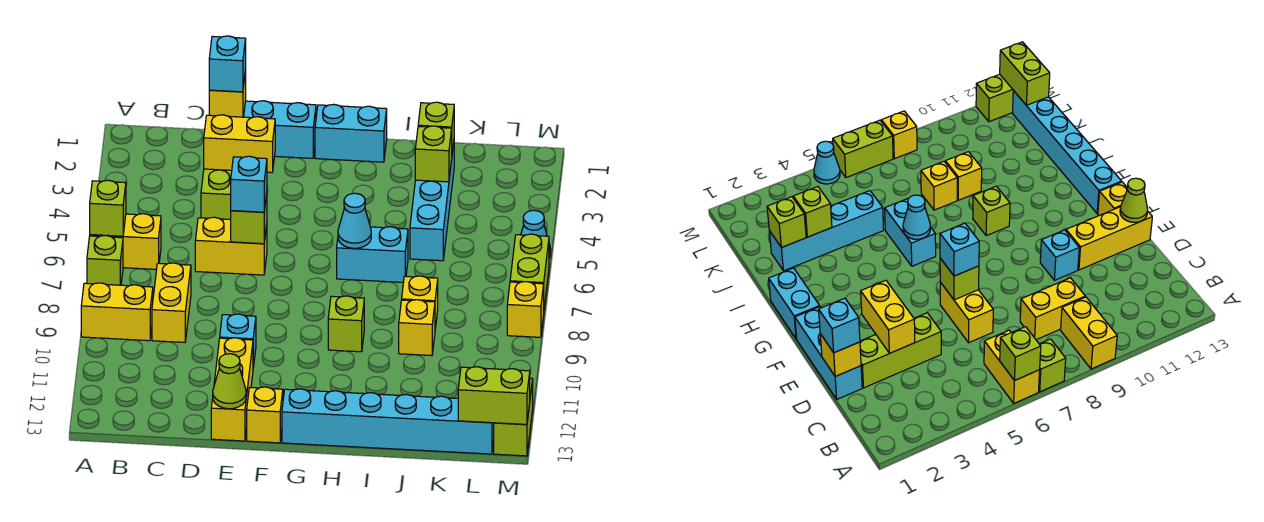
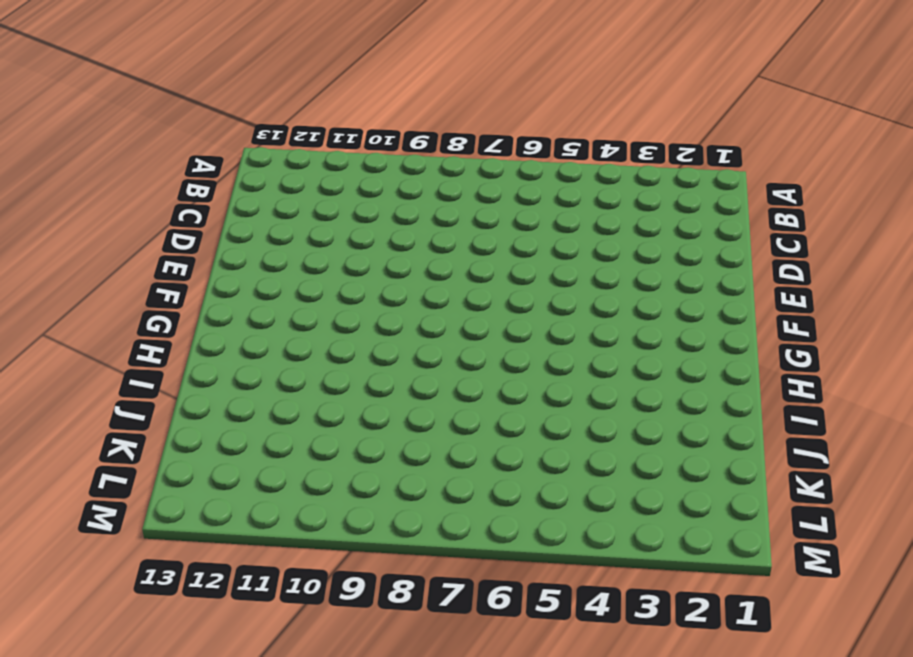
none -> yellow brick A6:B6 level 1
none -> lime brick A7 level 1
none -> yellow brick A9:B9 level 1
none -> yellow brick C8:C9 level 1

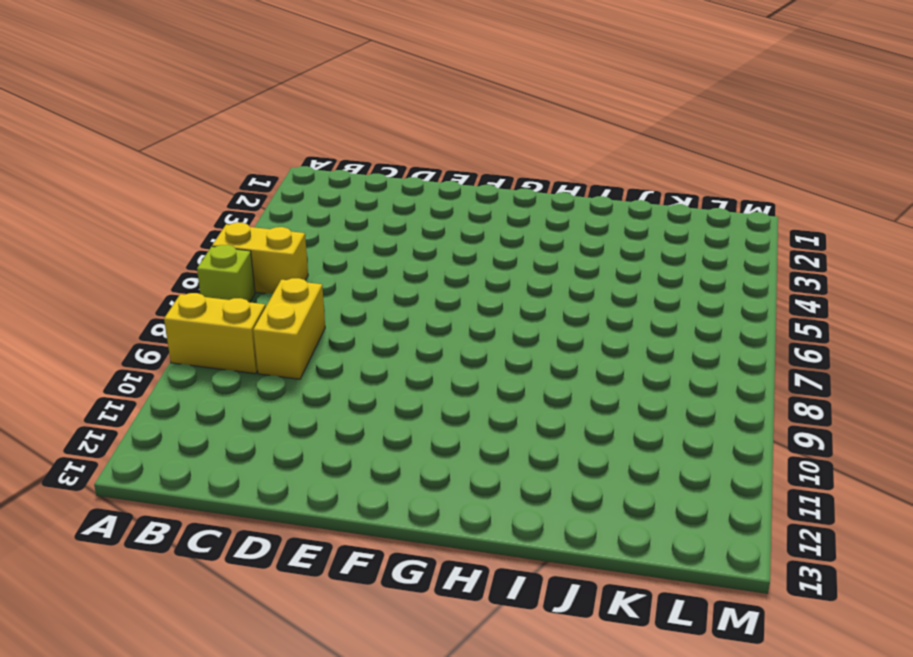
none -> cyan brick D1:F1 level 1
none -> lime brick D2:D4 level 1
none -> yellow brick D6:E6 level 1
none -> cyan brick E10 level 1

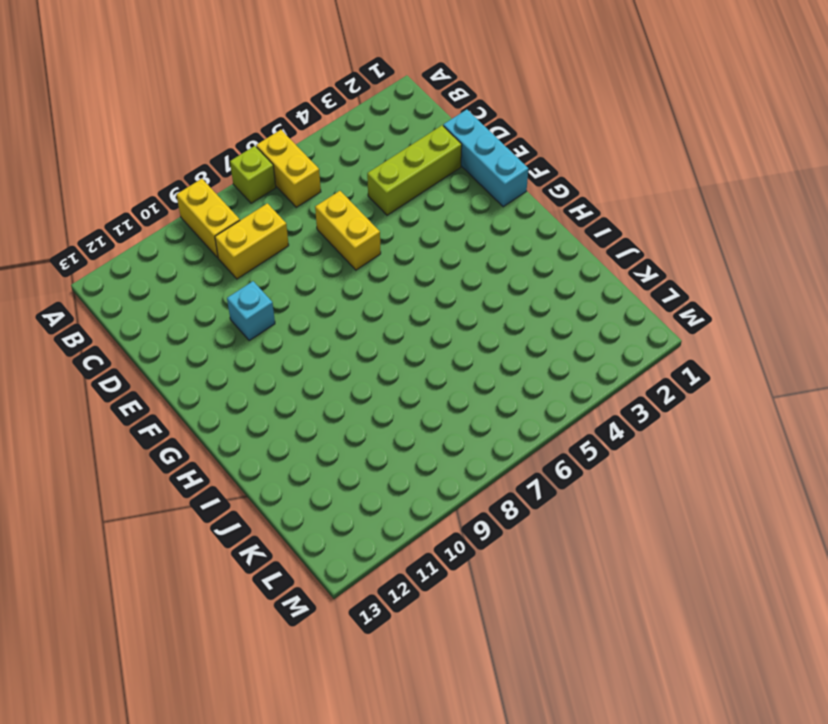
none -> yellow brick E11:E13 level 1
none -> yellow brick F13 level 1
none -> cyan brick G1:H1 level 1
none -> cyan brick G13:L13 level 1

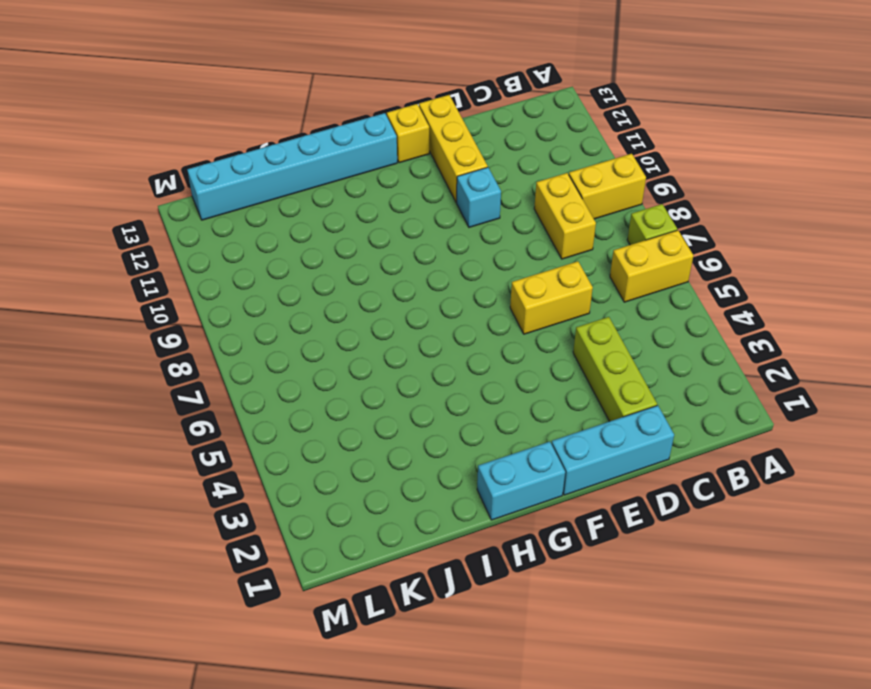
none -> cyan brick H6:I6 level 1
none -> lime brick H9 level 1
none -> cyan brick J2:J5 level 1
none -> yellow brick J8 level 1

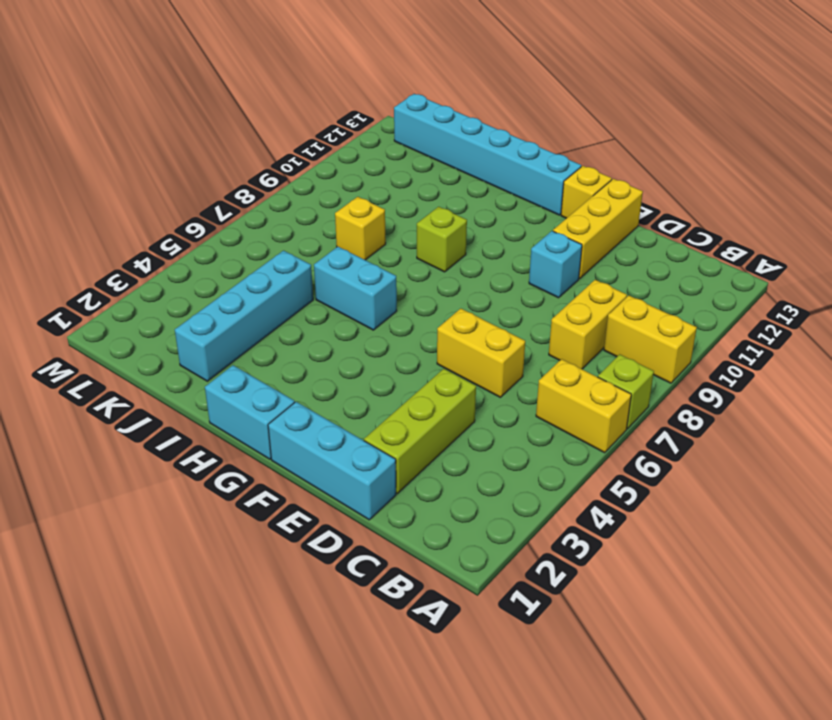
none -> yellow brick J9 level 1
none -> cyan cone M5 level 1
none -> lime brick M6:M7 level 1
none -> yellow brick M8 level 1

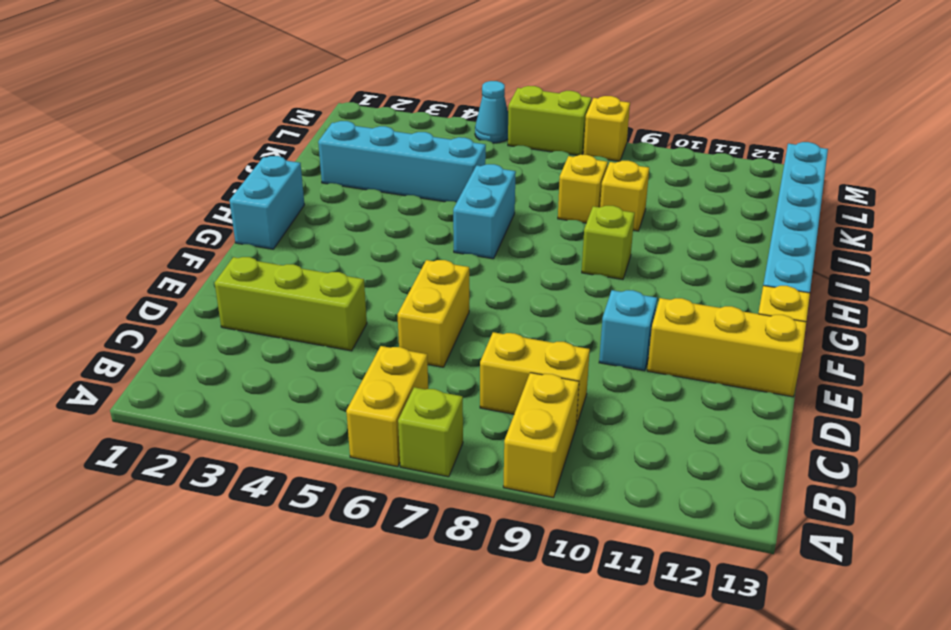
none -> cyan brick D1:F1 level 1
none -> lime brick M12:M13 level 1
none -> lime brick A6 level 2
none -> yellow brick D1 level 2

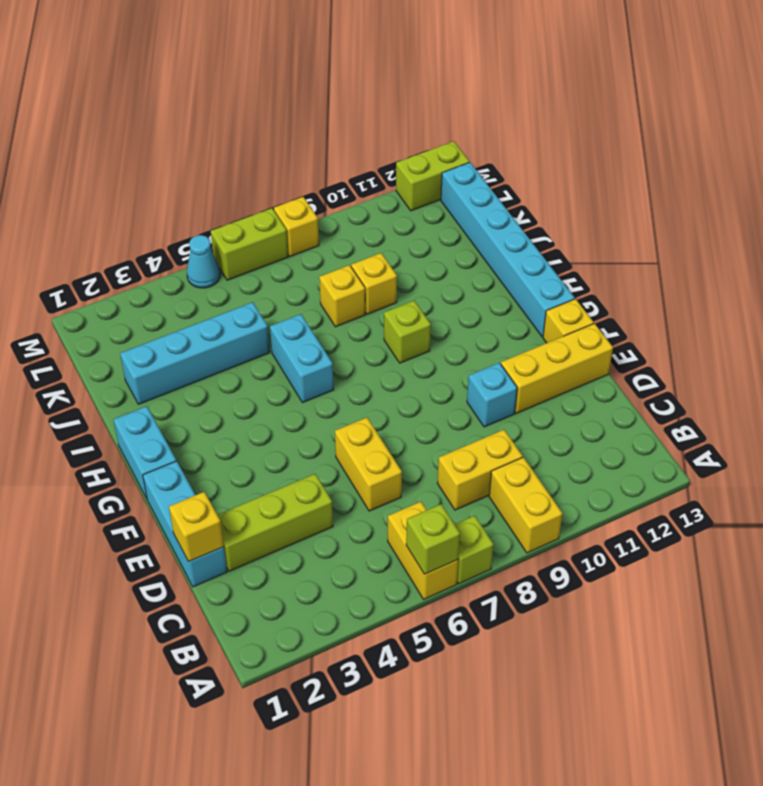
none -> yellow brick D3:E3 level 2
none -> lime brick E6 level 2
none -> lime cone E13 level 2
none -> cyan cone H6 level 2

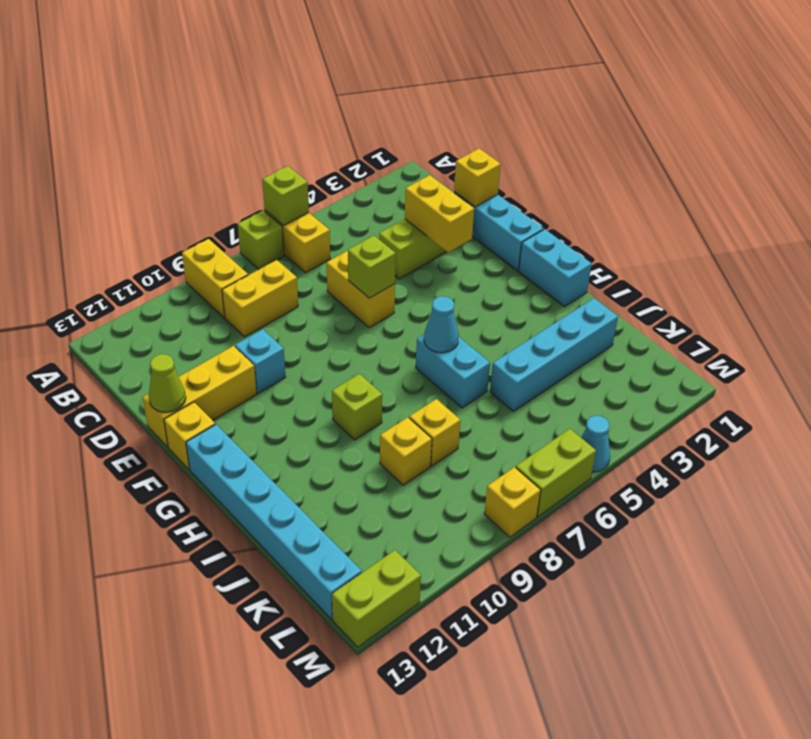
none -> lime brick J2 level 2
none -> lime brick J3 level 2
none -> lime brick L13:M13 level 2
none -> cyan brick D1 level 3

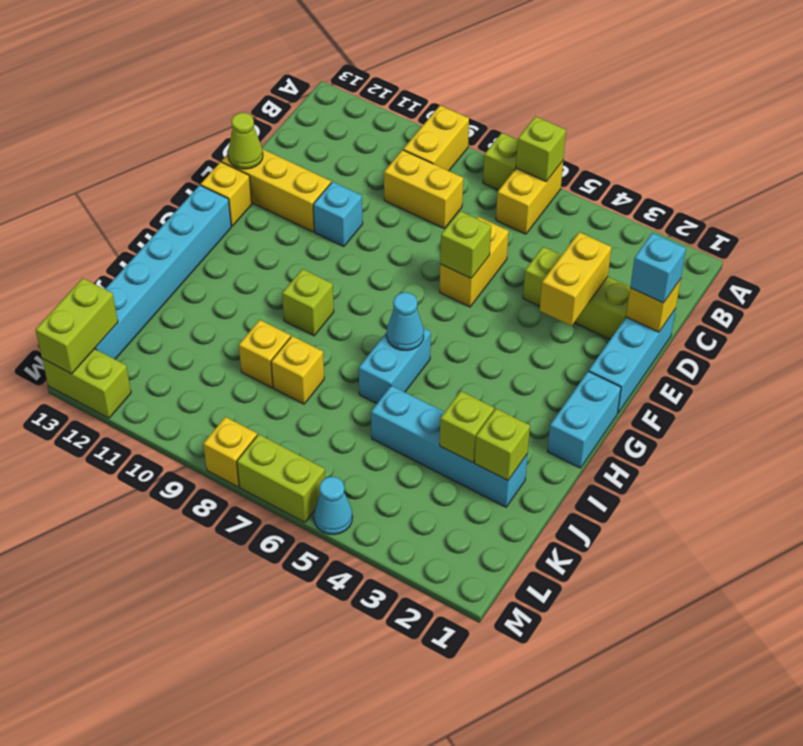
none -> cyan brick E6 level 3

